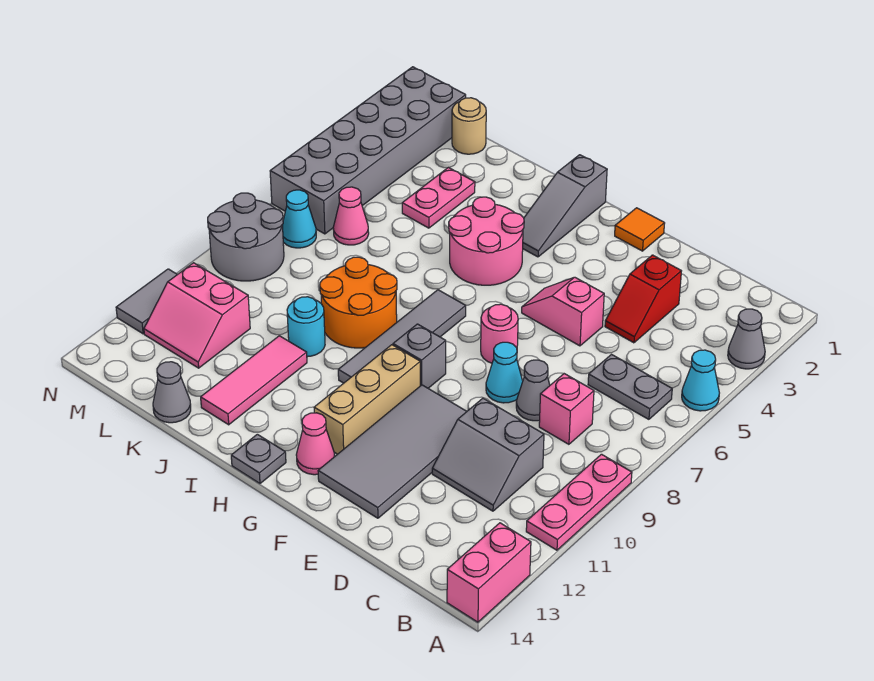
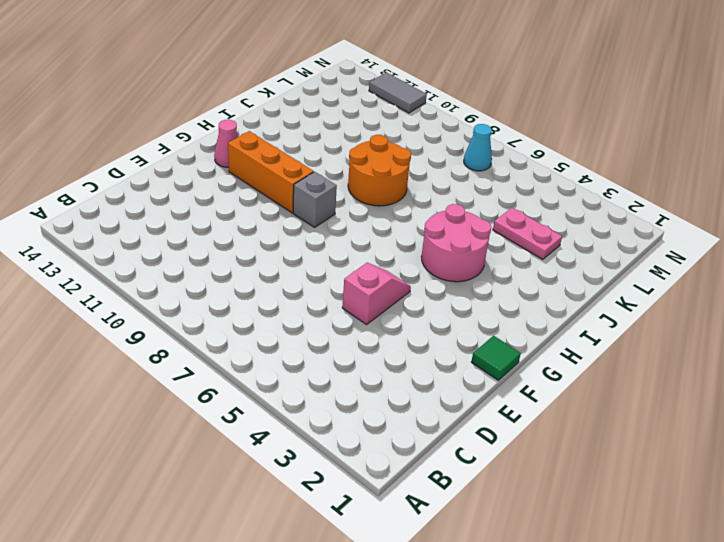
green tile F1 level 1 -> orange tile F1 level 1
orange brick G10:G12 level 1 -> tan brick G10:G12 level 1
none -> grey cone A3 level 1
none -> cyan cone A5 level 1
none -> pink plate A9:A11 level 1
none -> pink brick A13:A14 level 1

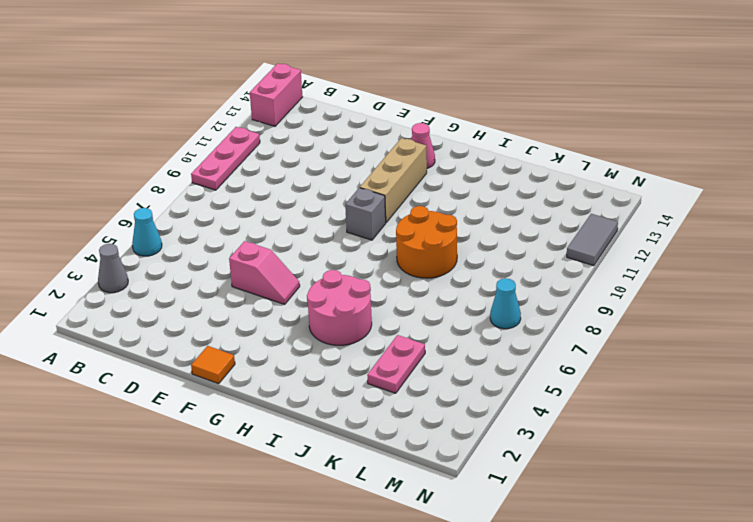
none -> grey plate B6:C6 level 1
none -> pink brick C8 level 1
none -> grey slope C10:D11 level 1 top 10
none -> red slope D3:D4 level 1 top 3

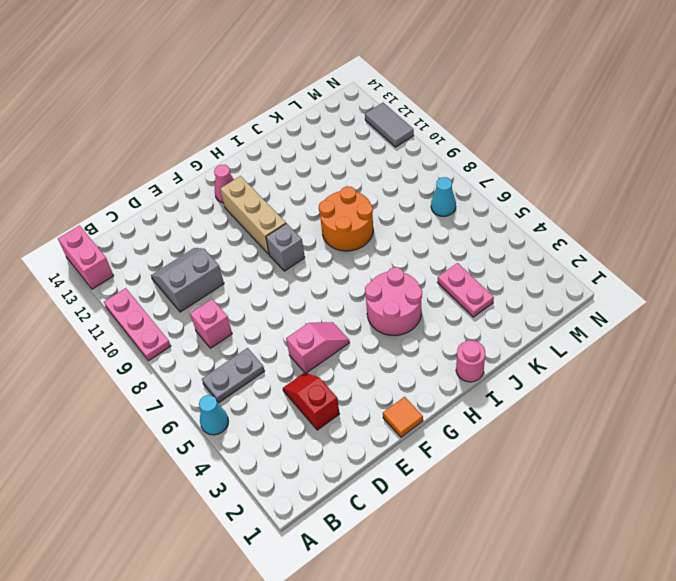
pink round brick I1 level 1 -> pink round brick F7 level 1
none -> grey cone A3 level 1
none -> grey cone D8 level 1
none -> cyan cone E8 level 1
none -> grey tile E10:F13 level 1

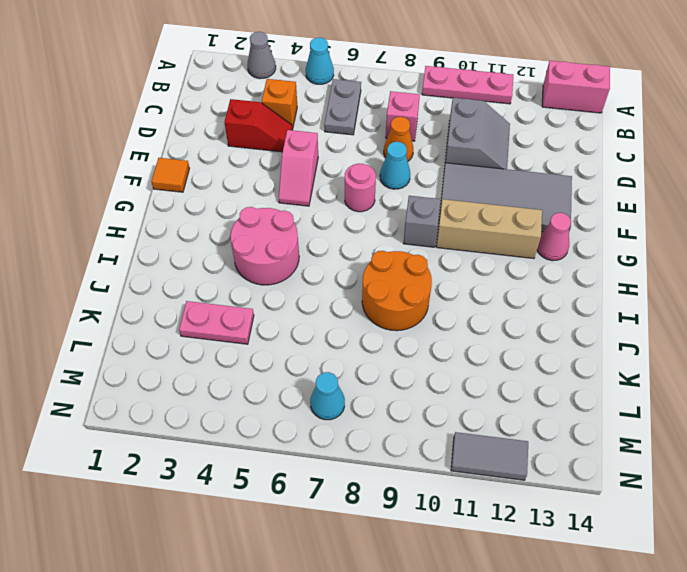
orange brick C4 level 1 -> none
orange cone D8 level 1 -> grey cone D8 level 1
none -> grey slope H1:H3 level 1 top 1
none -> grey tile H7:H10 level 1
none -> grey plate H14 level 1
none -> cyan round brick J10 level 1

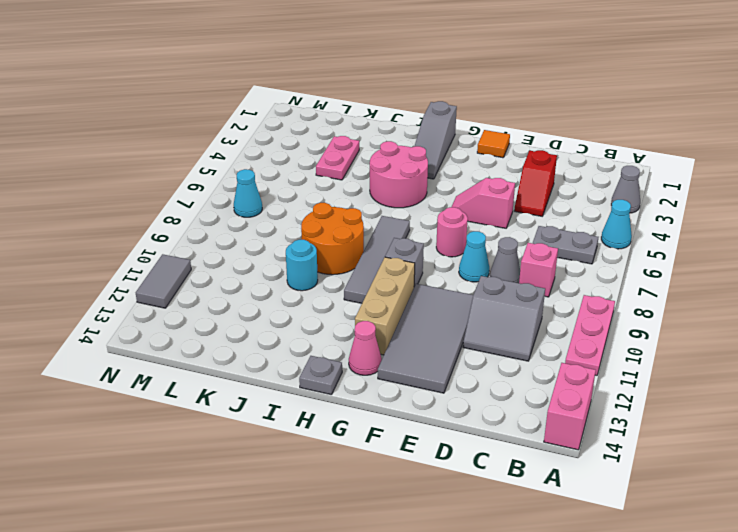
none -> pink tile J11:J13 level 1
none -> grey cone K14 level 1
none -> tan round brick L1 level 1
none -> pink cone L6 level 1

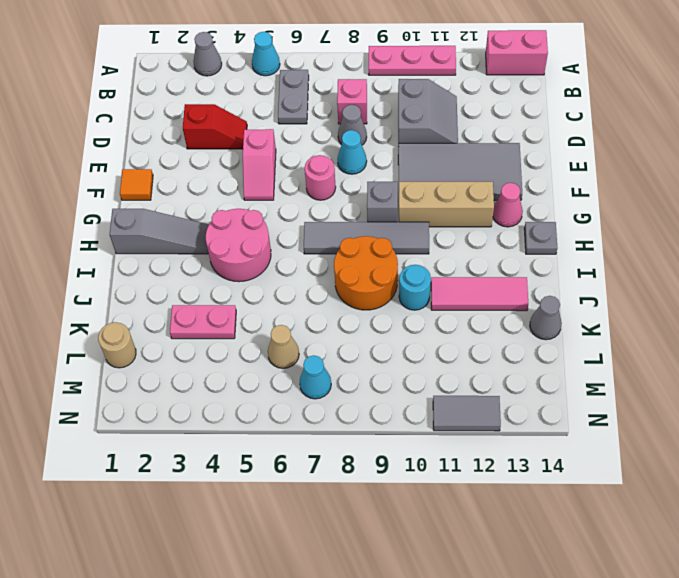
tan cone L6 level 1 -> pink cone L6 level 1
none -> pink slope L11:M12 level 1 top 11
none -> grey brick M1:N6 level 1
none -> grey round brick M8:N9 level 1

